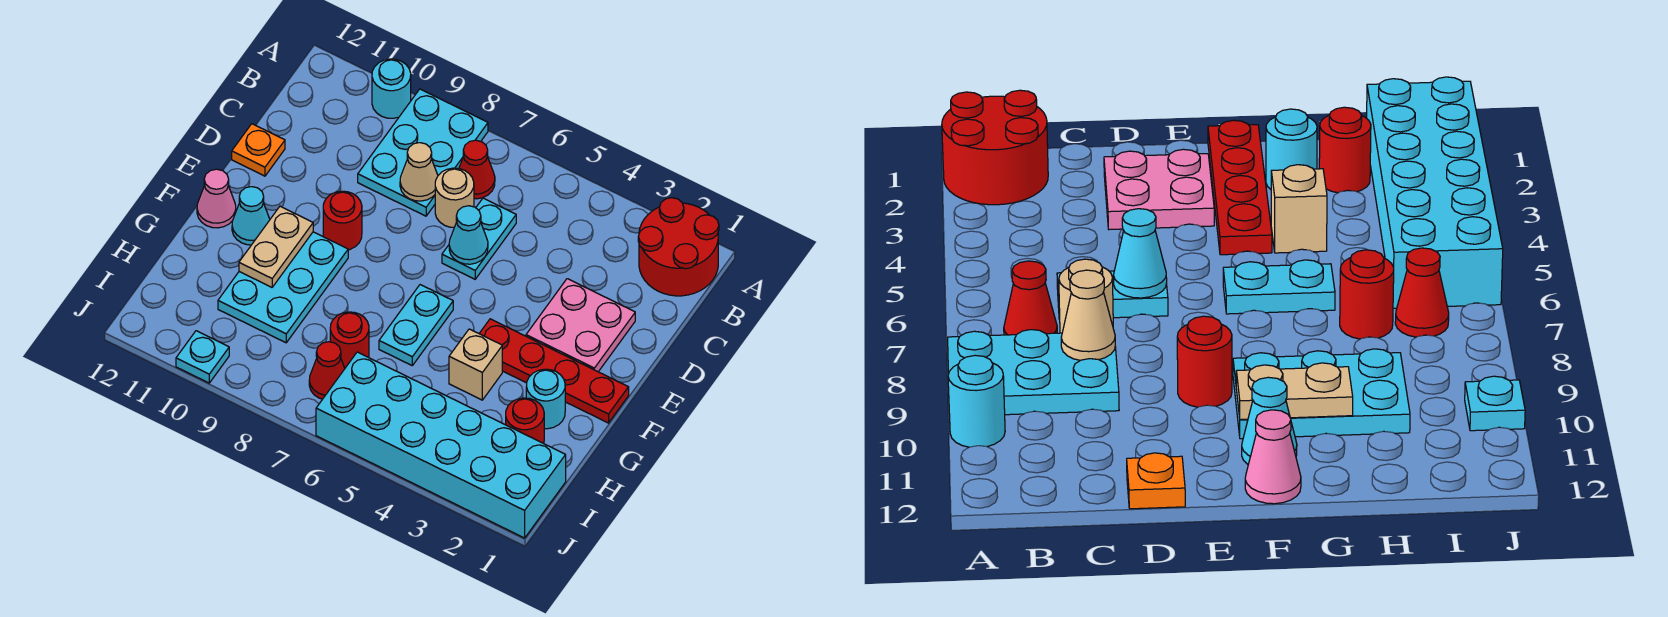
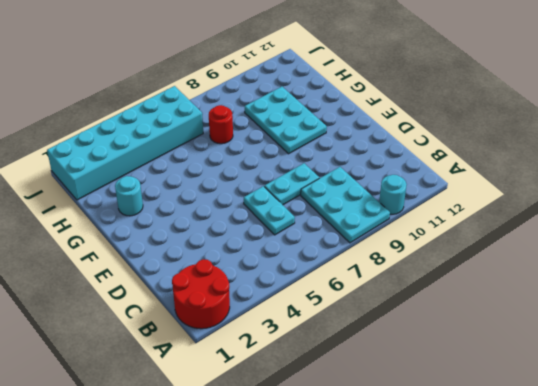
cyan plate D7:D8 level 1 -> cyan plate F6:G6 level 1
none -> red cone B7 level 1
none -> tan round brick C7 level 1
none -> pink plate D2:E3 level 1

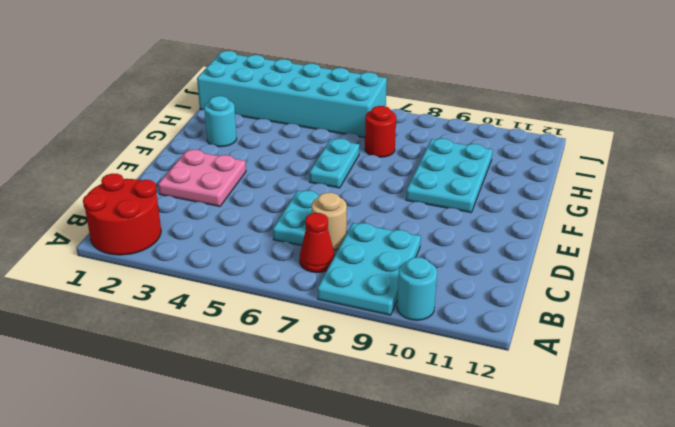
none -> orange plate D12 level 1
none -> red round brick E9 level 1
none -> red plate F1:F4 level 1

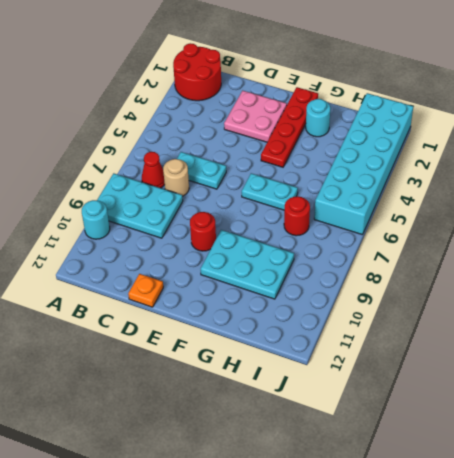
none -> cyan cone F11 level 1
none -> pink cone F12 level 1
none -> tan brick G4 level 1

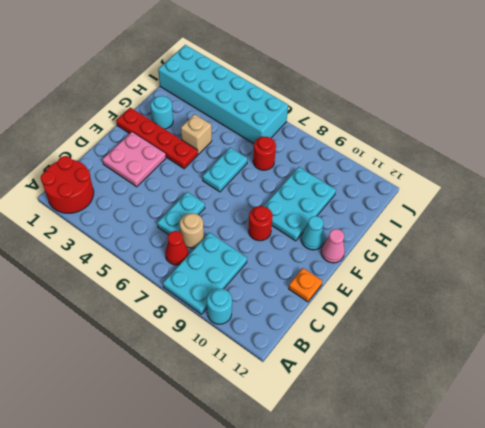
none -> red round brick H2 level 1
none -> red cone I7 level 1
none -> cyan plate J10 level 1

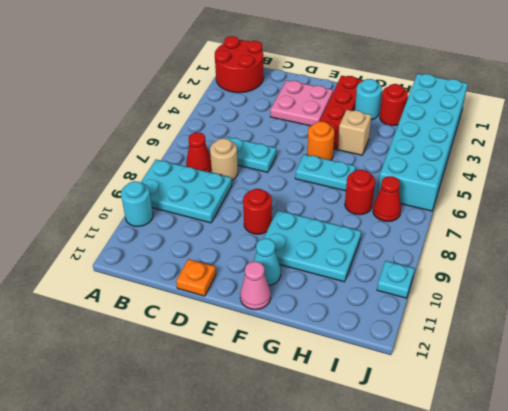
orange round brick F5 level 1 -> none
none -> tan cone C8 level 2
none -> cyan cone D6 level 2
none -> tan plate F10:G10 level 2

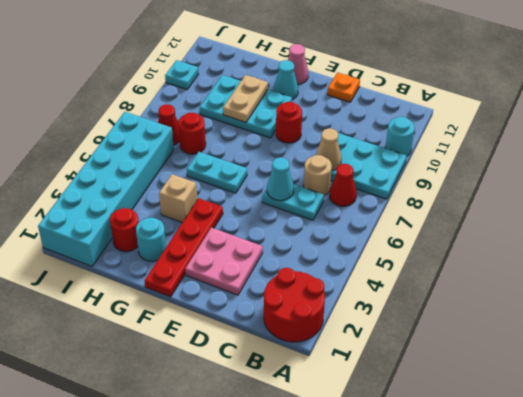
tan plate G9:G10 level 2 -> tan plate F10:G10 level 2

